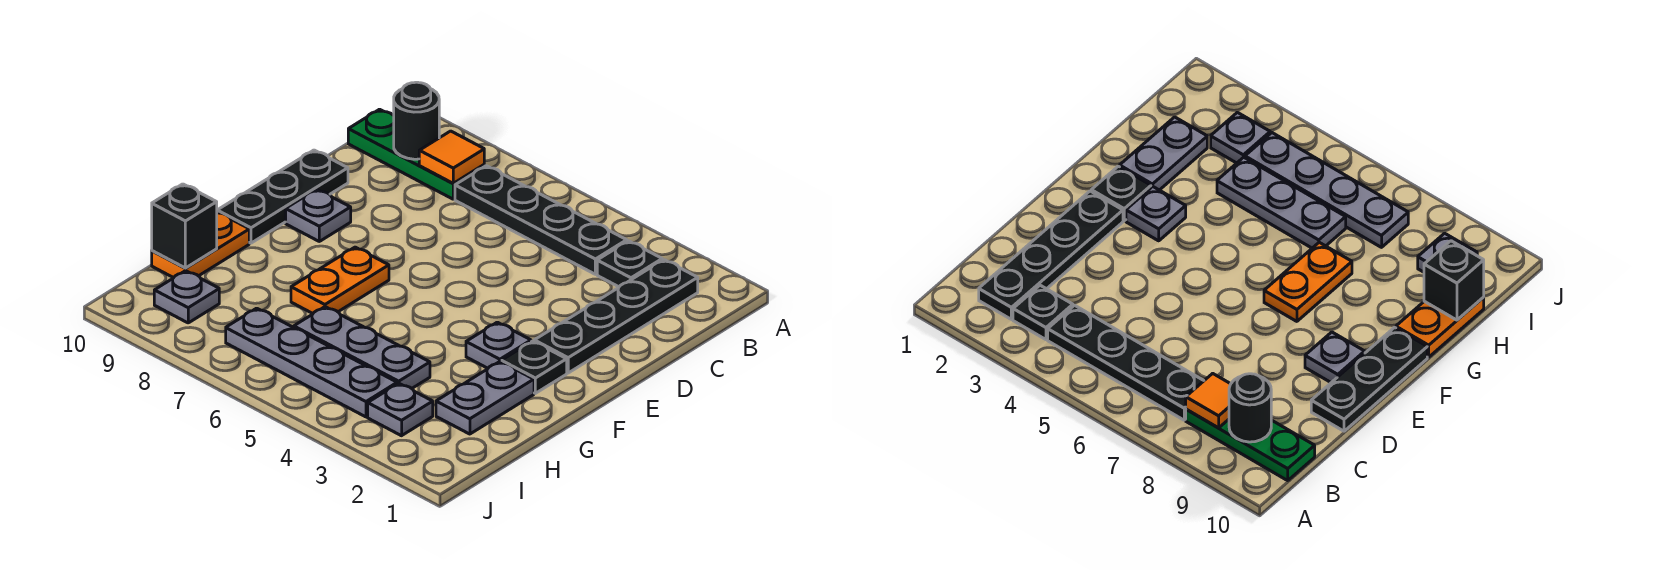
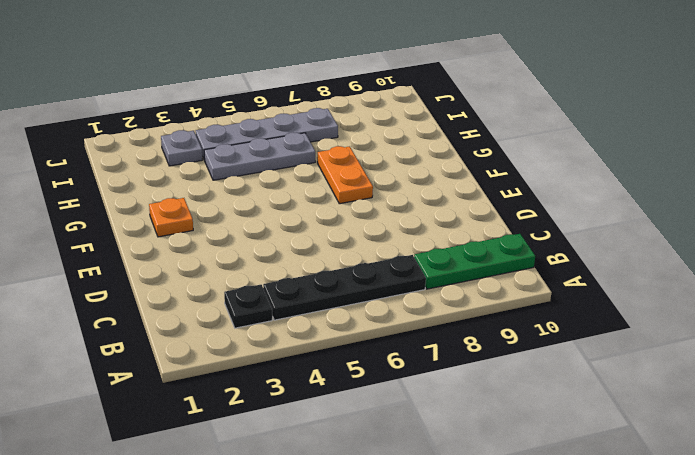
orange plate F2 level 1 -> black plate F2 level 1
none -> black plate B2:E2 level 1
none -> black plate D10:F10 level 1
none -> grey plate E9 level 1

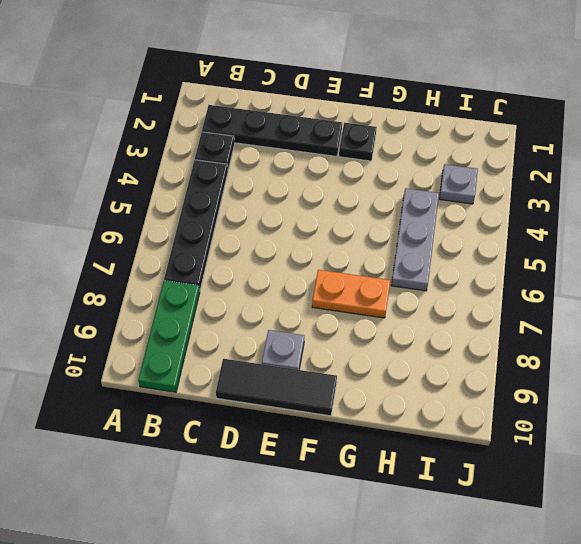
black tile D10:F10 level 1 -> black plate D10:F10 level 1
none -> grey plate F3 level 1
none -> grey plate G2:H2 level 1
none -> orange plate G10:H10 level 1

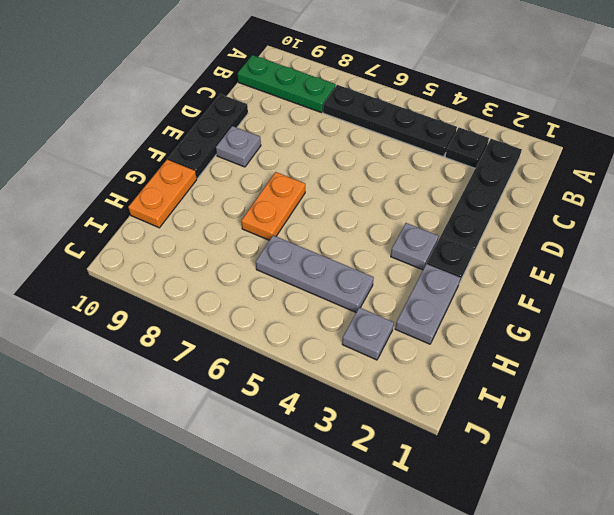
none -> grey plate I4:I7 level 1
none -> grey plate I9 level 1
none -> orange tile B8 level 2

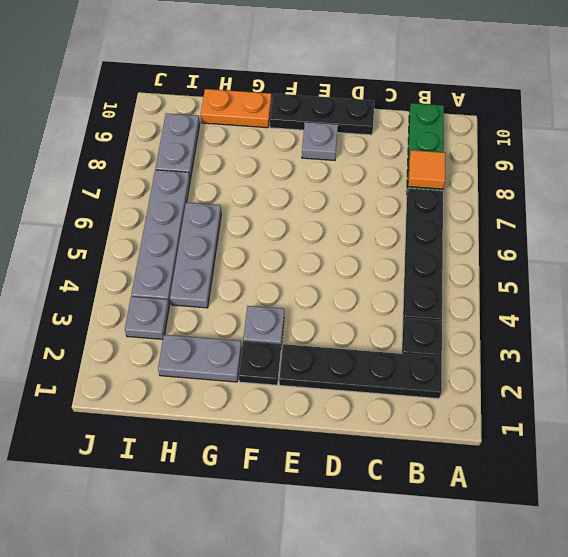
grey plate I8:I9 level 1 -> grey plate I9 level 1
none -> orange plate F7:G7 level 1
none -> black round brick B9 level 2
none -> black brick H10 level 2

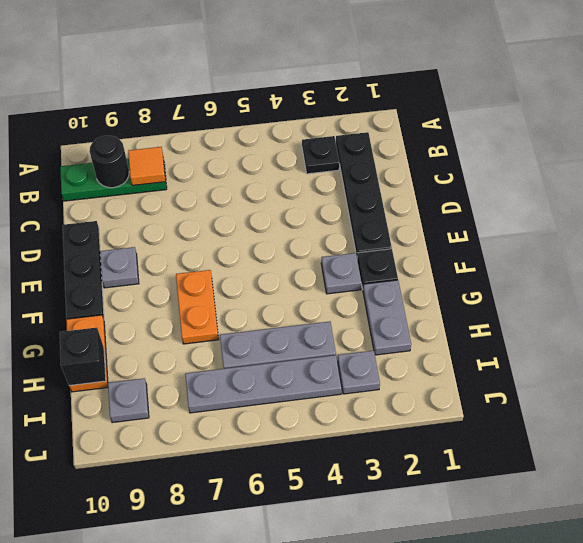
none -> black plate B4:B7 level 1

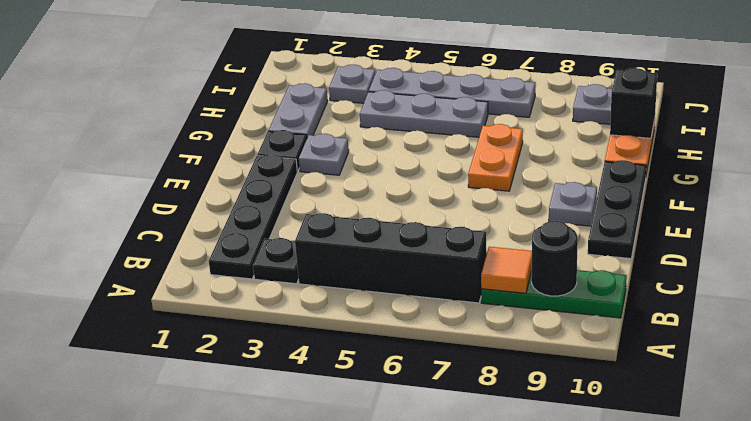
black brick B4:B7 level 1 -> black plate B4:B7 level 1

